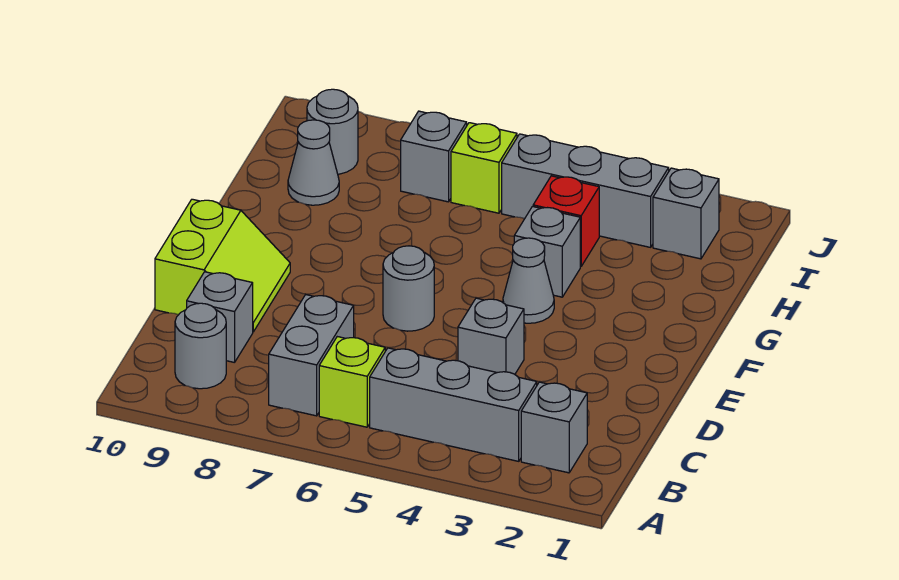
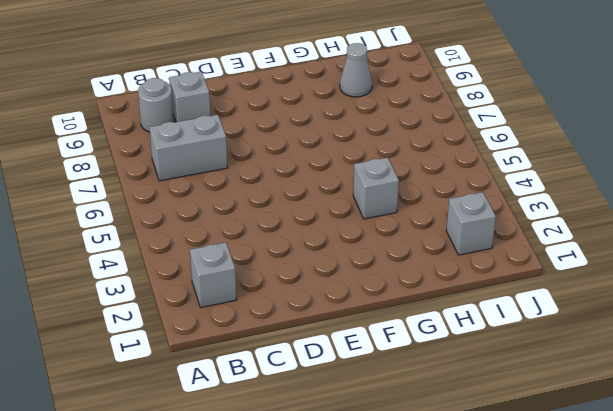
none -> grey brick B3:B5 level 1
none -> lime brick B6 level 1
none -> grey brick D4 level 1

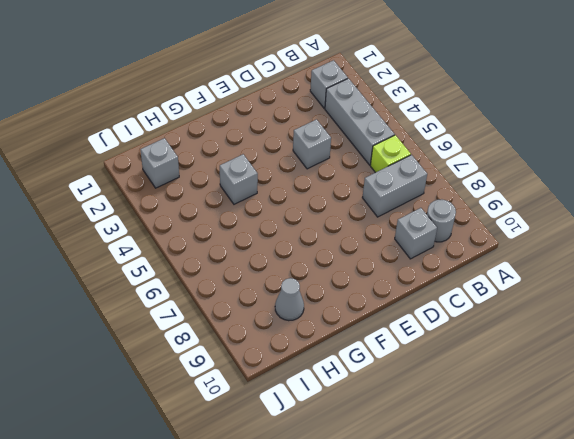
none -> lime slope D9:E10 level 1 top 10
none -> grey round brick E6 level 1
none -> grey cone F4 level 1

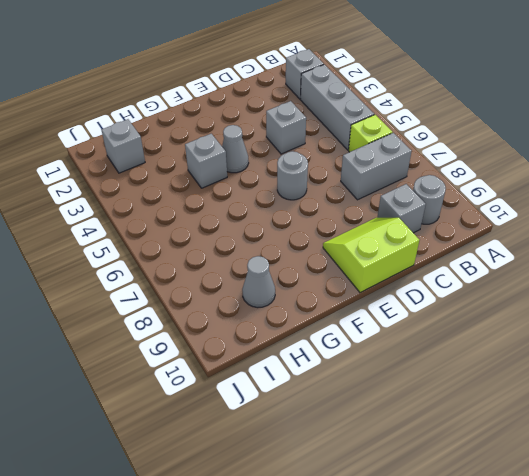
none -> red brick H4 level 1
none -> grey brick I3:I5 level 1
none -> lime brick I6 level 1

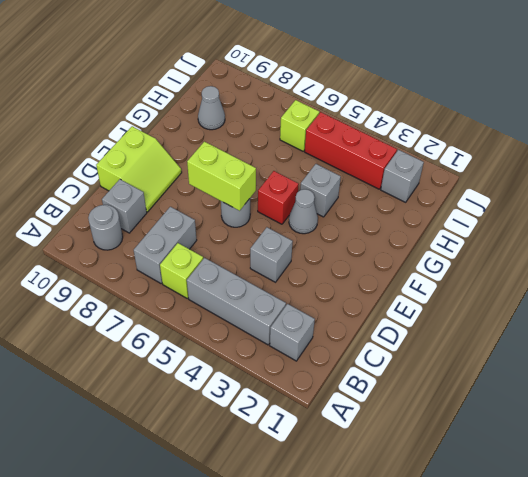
lime brick E6:E7 level 2 -> none
red brick F5 level 1 -> red brick H4 level 1
red brick I3:I5 level 1 -> grey brick I3:I5 level 1
none -> grey brick I7 level 1
none -> grey round brick I9 level 1

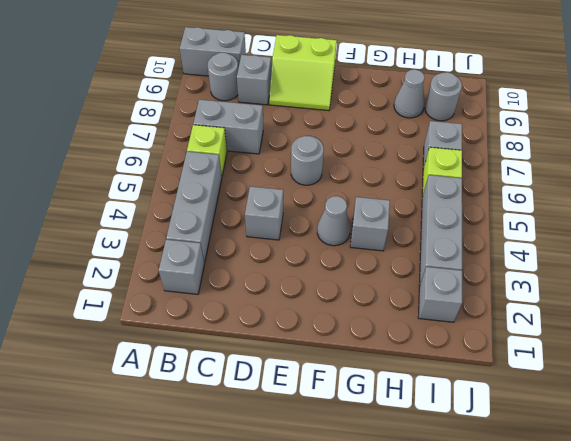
grey brick A10:B10 level 1 -> none
none -> red brick H4 level 1

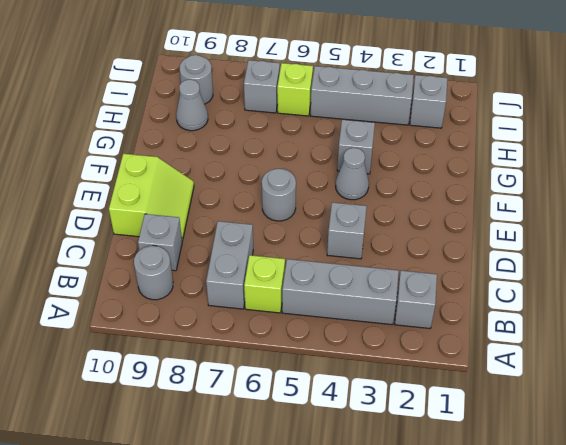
none -> red brick H4 level 1

